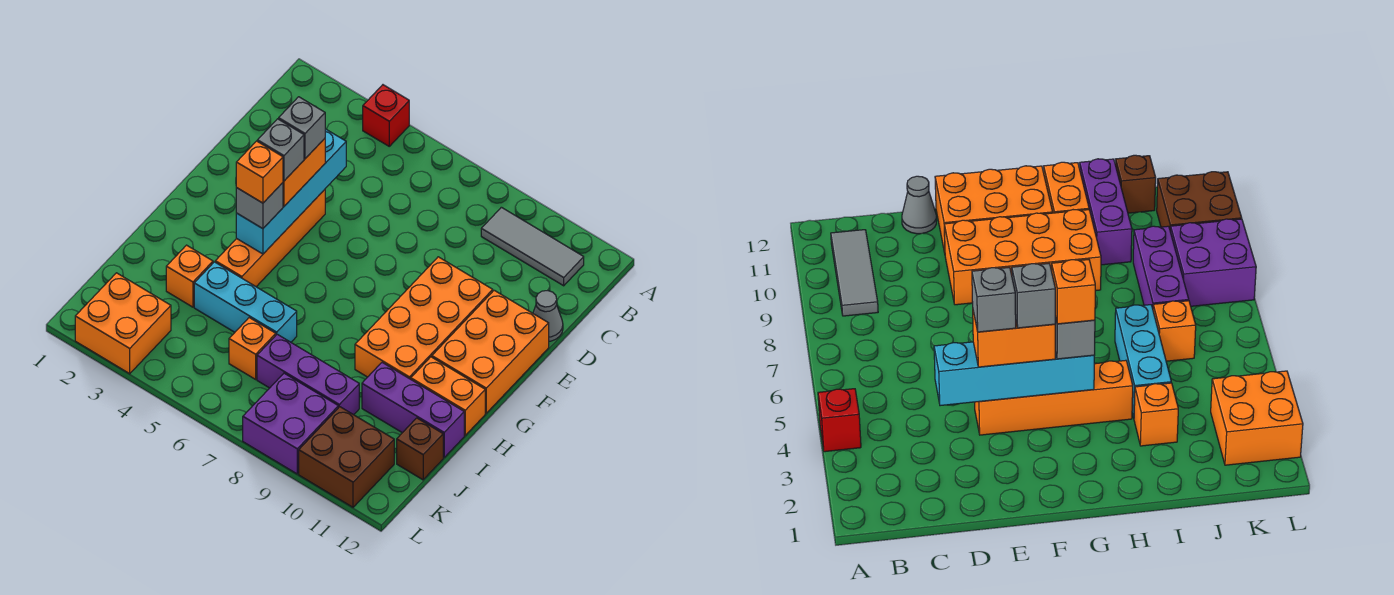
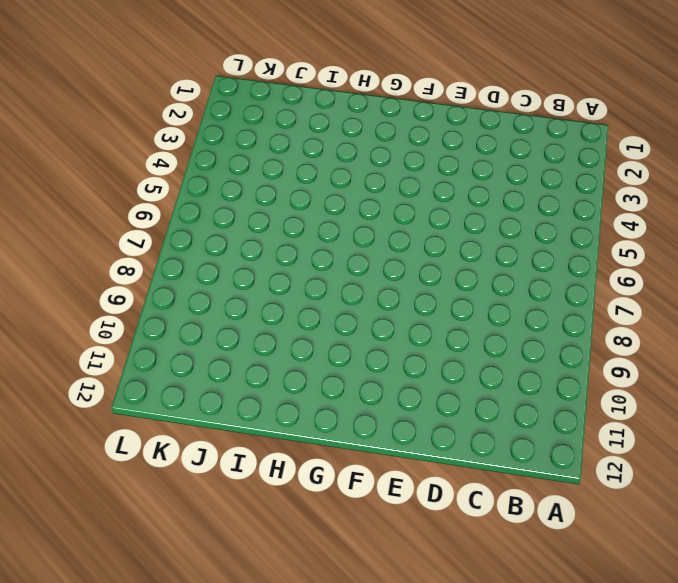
none -> red brick A4 level 1
none -> grey tile B9:B11 level 1
none -> grey cone D12 level 1

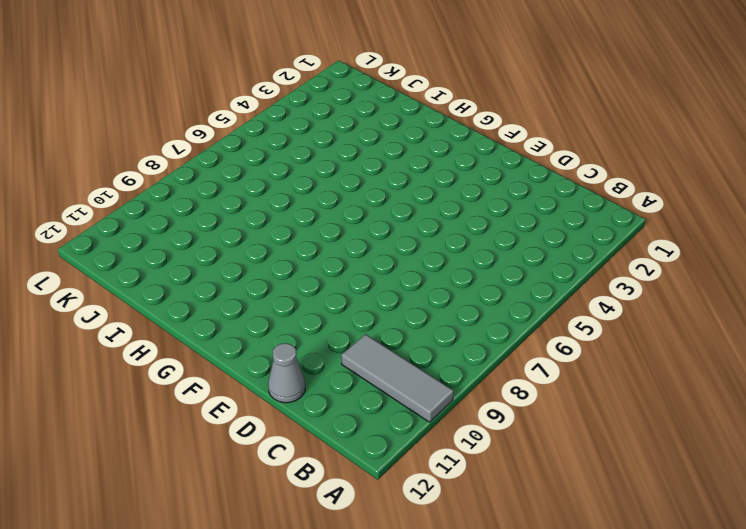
grey tile A10:C10 level 1 -> grey tile B9:B11 level 1
none -> red brick A4 level 1
none -> orange brick E4:H4 level 1
none -> orange brick E9:H10 level 1

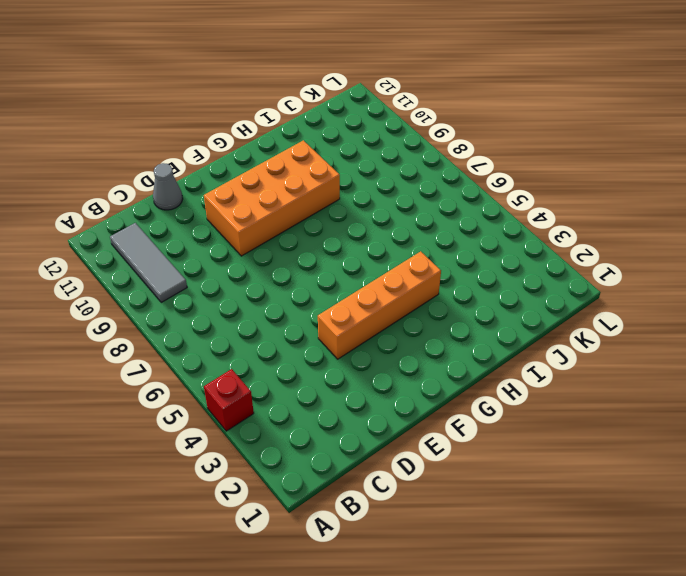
none -> orange brick E11:G12 level 1
none -> orange brick H11:H12 level 1
none -> orange brick I3 level 1

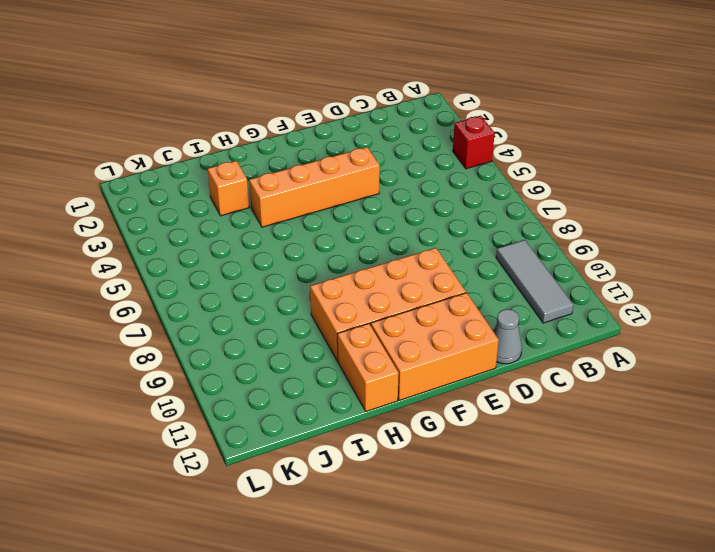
none -> cyan brick I4:I6 level 1
none -> purple brick I10:I12 level 1
none -> orange brick J6 level 1

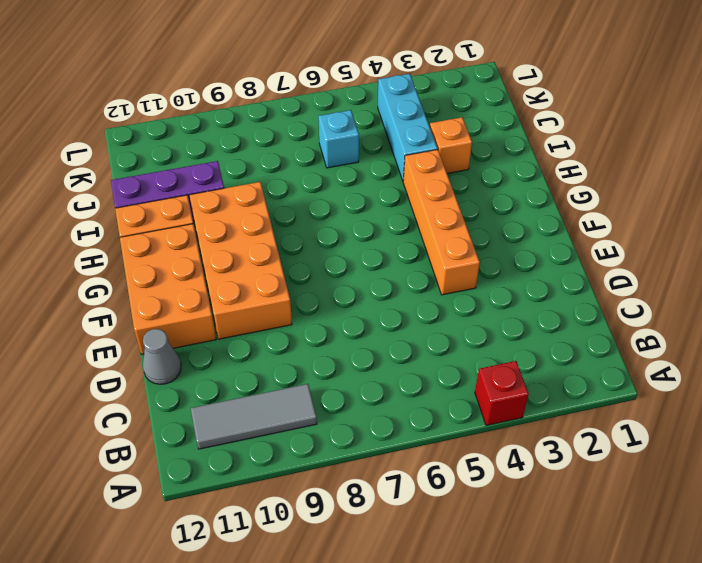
cyan brick I4:K4 level 1 -> cyan brick I4:I6 level 1
cyan brick J6 level 1 -> orange brick J6 level 1
none -> purple brick J7:J9 level 1
none -> brown brick J12 level 1
none -> orange brick K2:L3 level 1

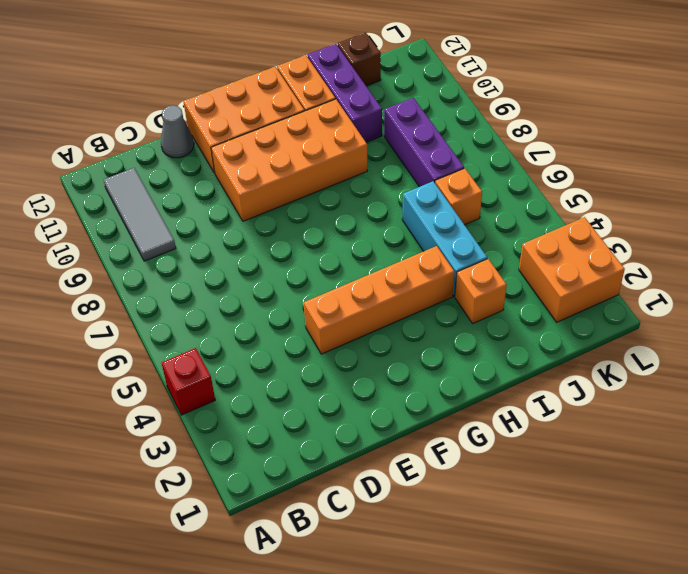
none -> purple brick K8:L9 level 1
none -> brown brick K10:L11 level 1
none -> cyan brick D4:G4 level 2

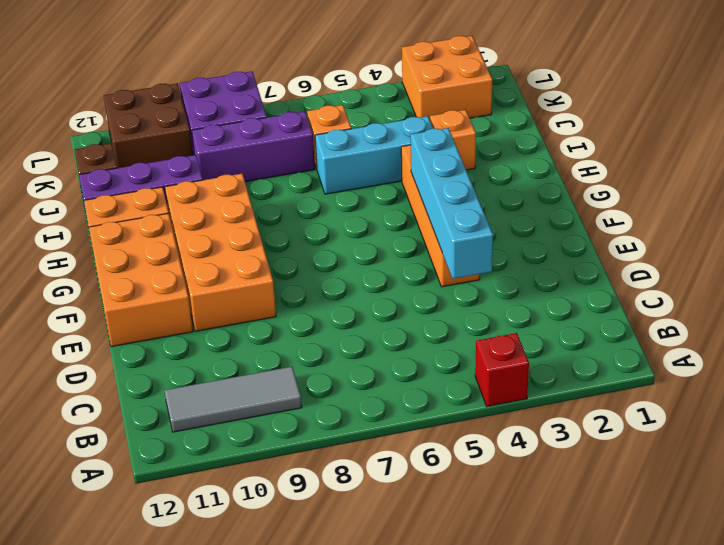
none -> grey cone D12 level 1
none -> orange brick E4:F4 level 3
none -> grey brick G4 level 3

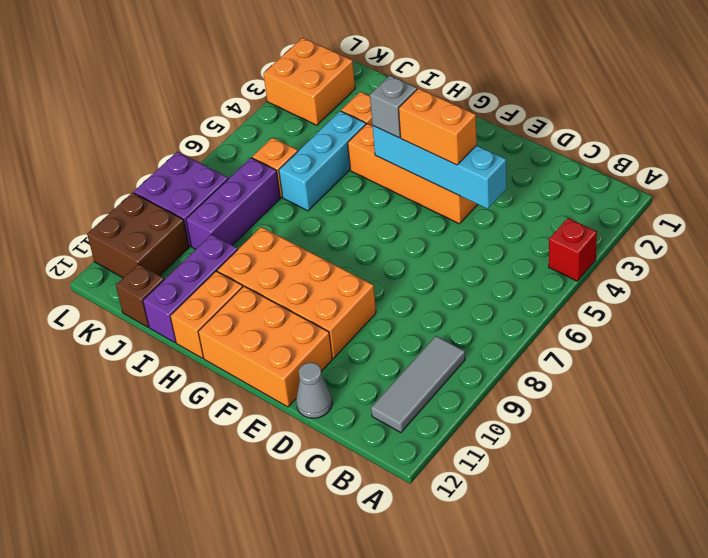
none -> grey brick E4 level 4
none -> grey brick F4 level 4
none -> orange brick G4 level 4

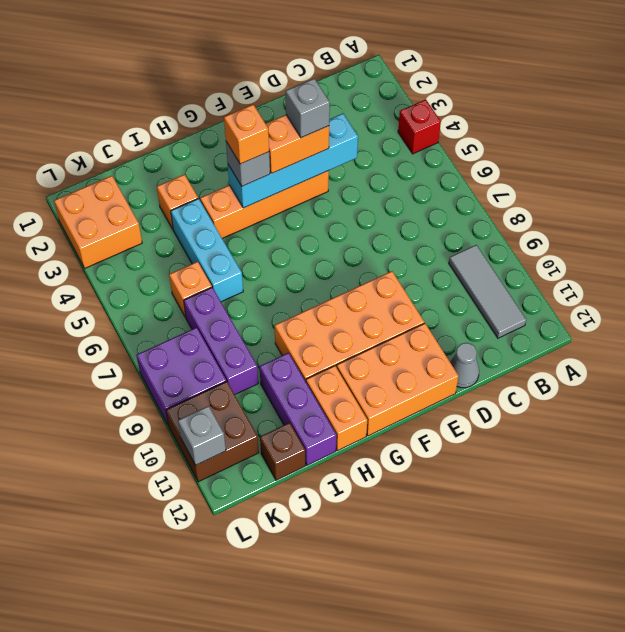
grey brick L11 level 2 -> grey brick F4 level 4

